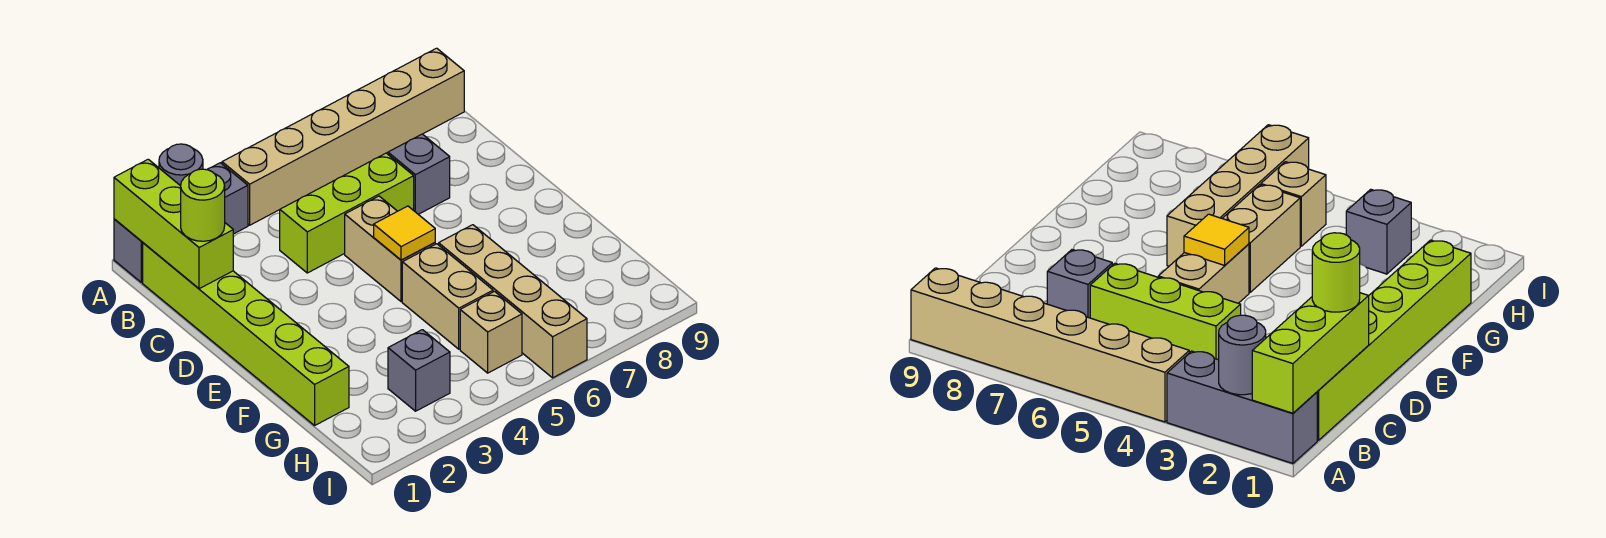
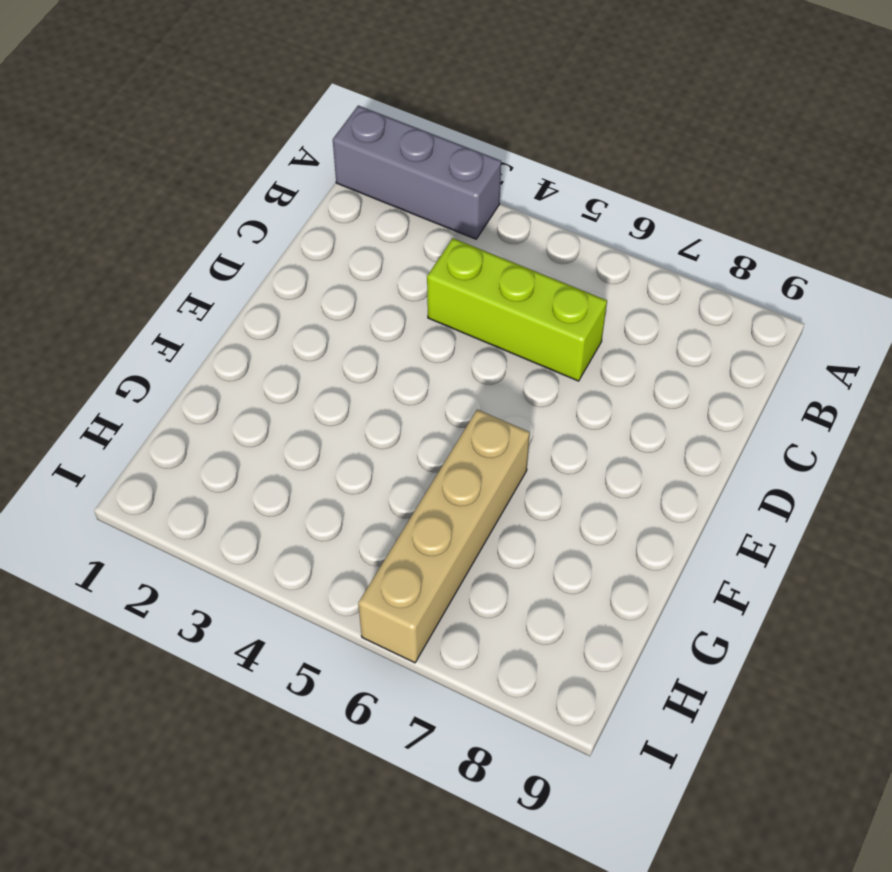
none -> tan brick A4:A9 level 1
none -> lime brick B1:G1 level 1
none -> grey brick C7 level 1

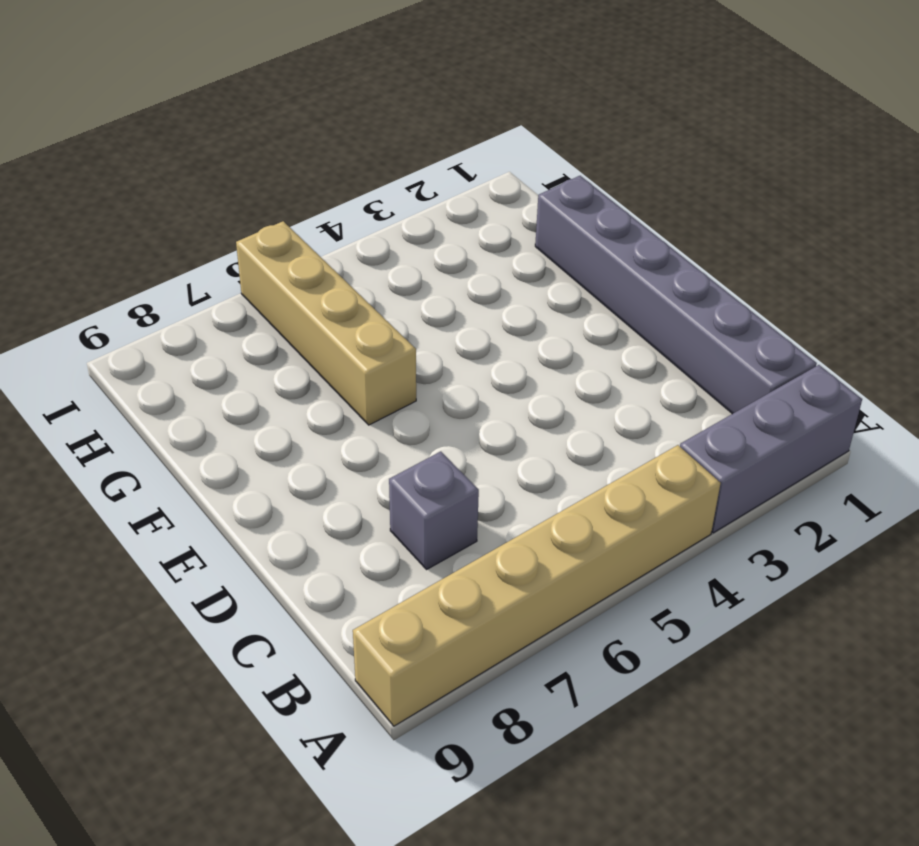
grey brick B1:G1 level 1 -> lime brick B1:G1 level 1
none -> lime brick C4:C6 level 1
none -> tan brick D5:E5 level 1
none -> tan brick F5:G5 level 1

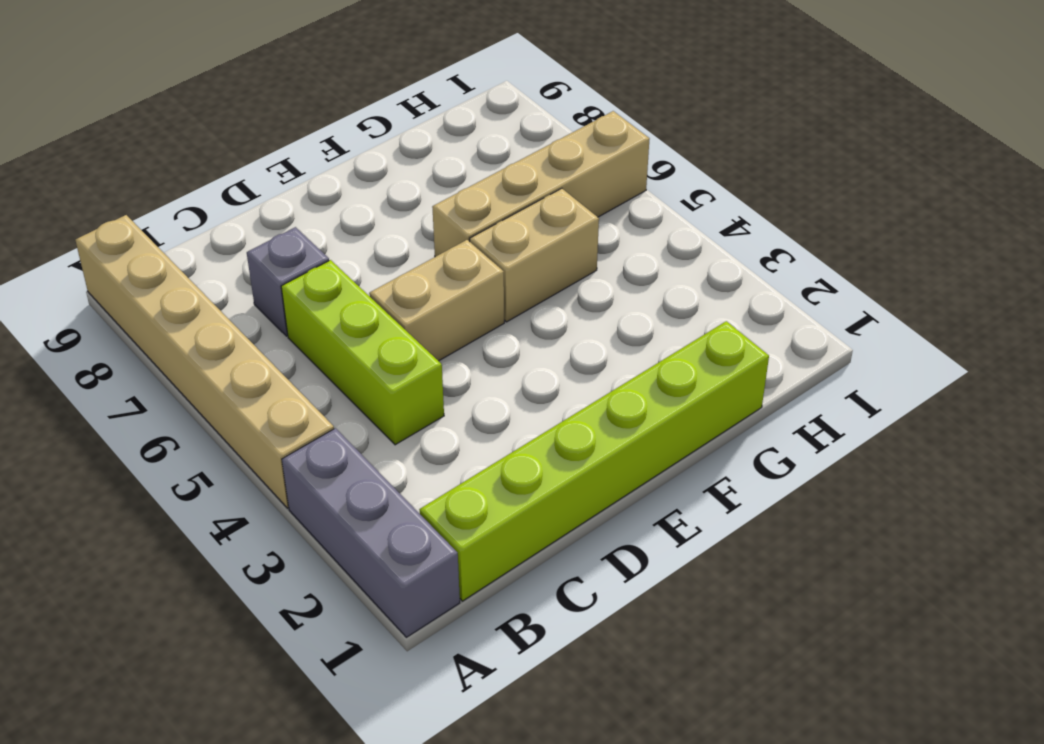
none -> grey brick H3 level 1
none -> tan brick H5 level 1
none -> lime brick A1:C1 level 2

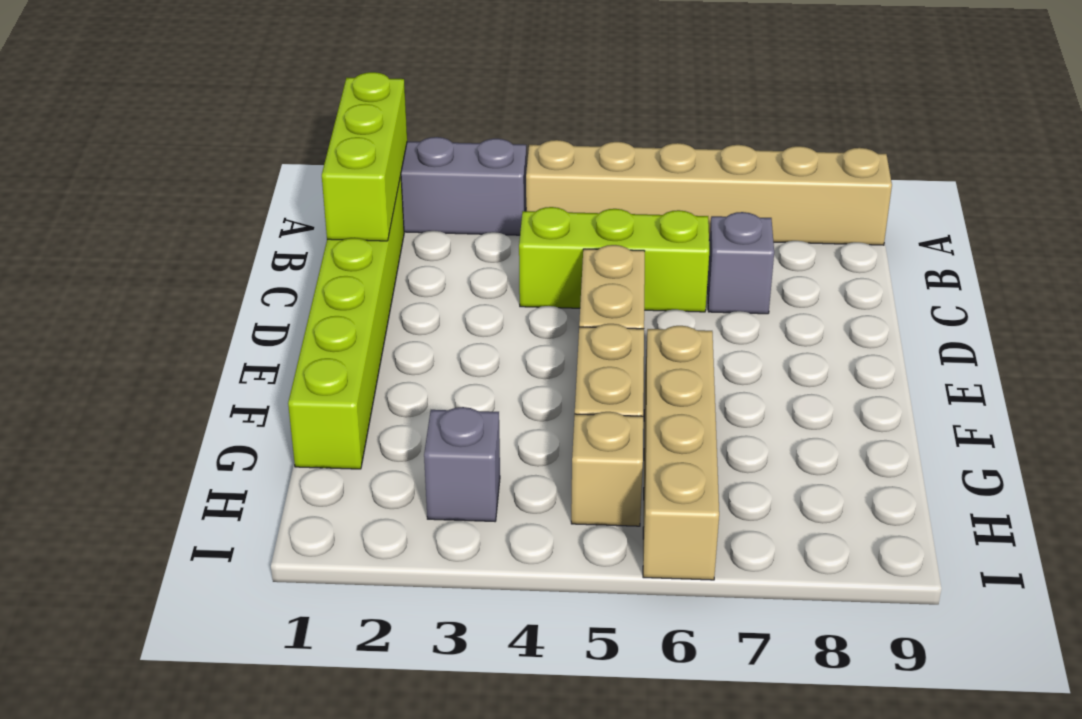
none -> grey round brick A2 level 2
none -> yellow tile E5 level 2
none -> lime round brick C1 level 3

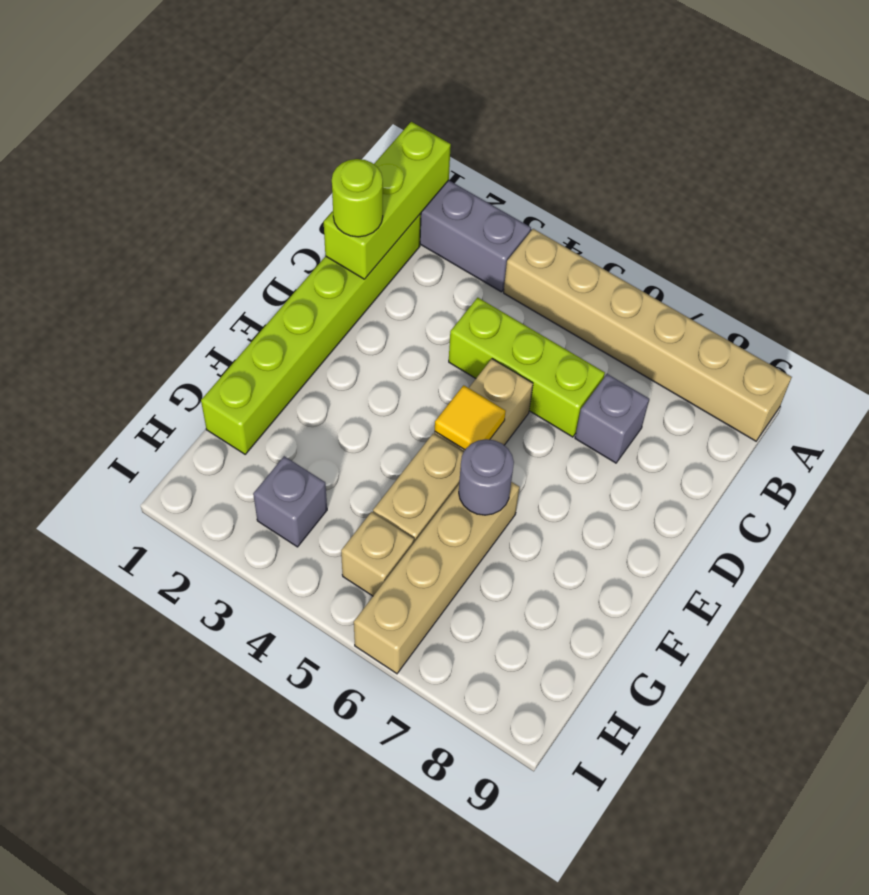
grey round brick F6 level 2 -> grey round brick A2 level 2

